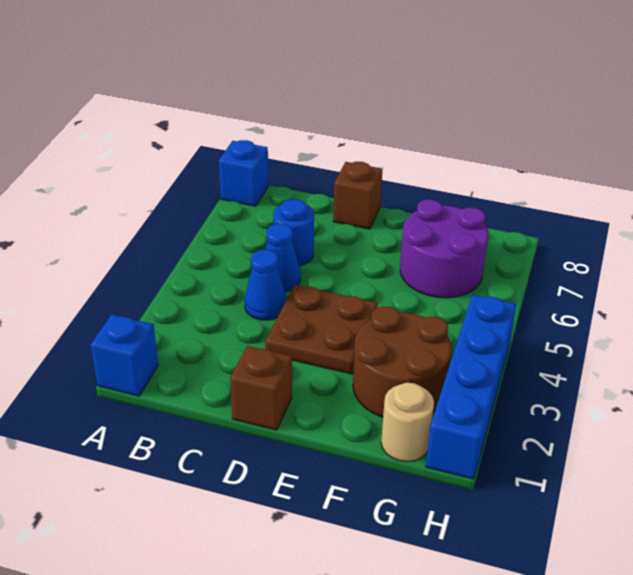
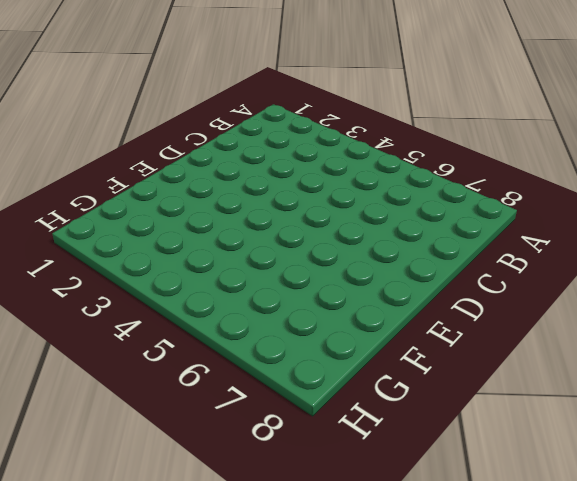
none -> blue brick A1 level 1
none -> blue brick A8 level 1
none -> blue cone C4 level 1

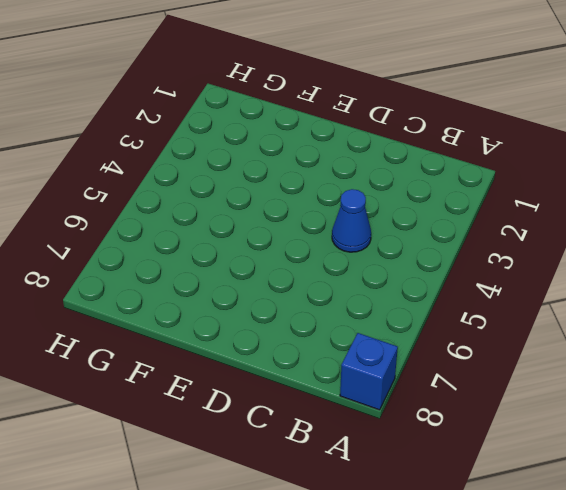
none -> blue brick A1 level 1
none -> blue cone C5 level 1
none -> blue round brick C6 level 1

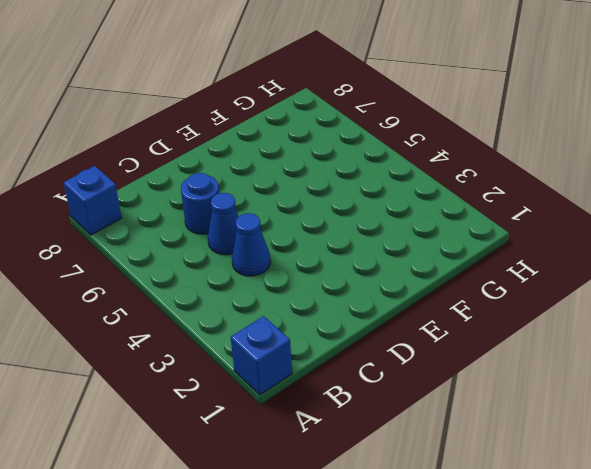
none -> brown brick D1 level 1
none -> brown plate D3:E4 level 1
none -> brown brick D8 level 1

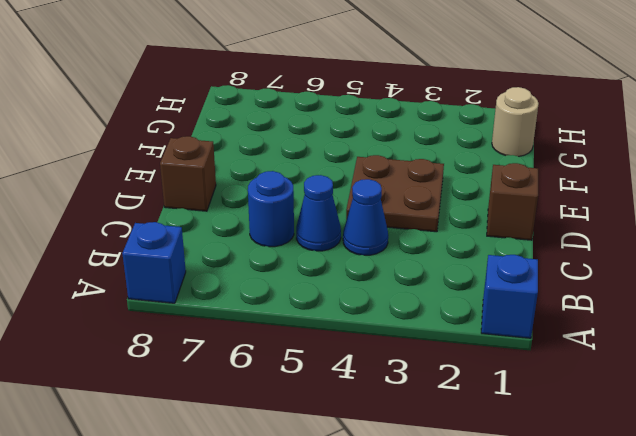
none -> brown round brick F2:G3 level 1
none -> purple round brick F6:G7 level 1
none -> blue brick H1:H4 level 1

